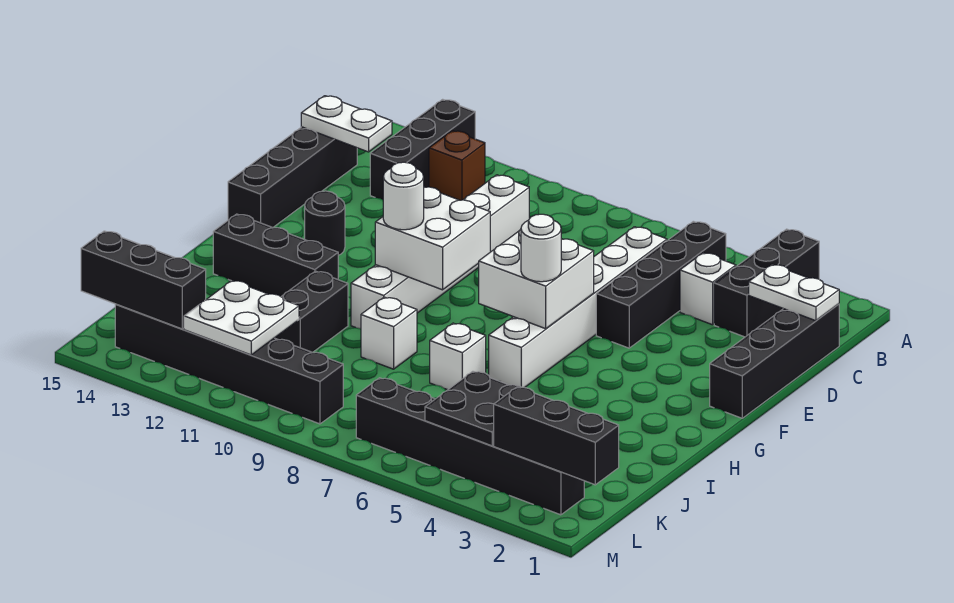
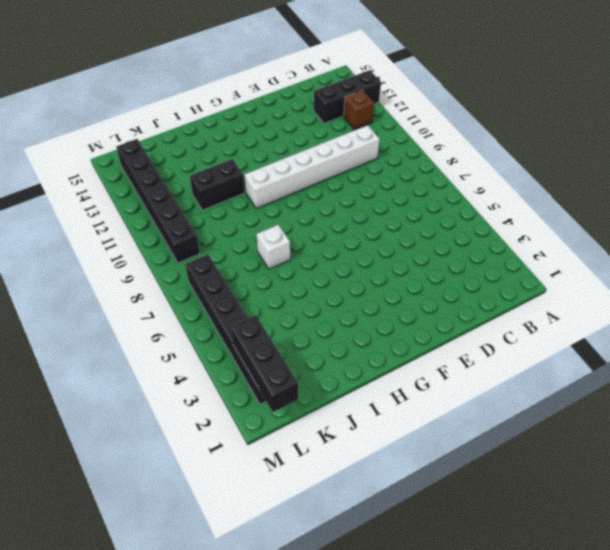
none -> black brick A3:C3 level 1
none -> black brick B5:E5 level 1
none -> black brick C1:F1 level 1

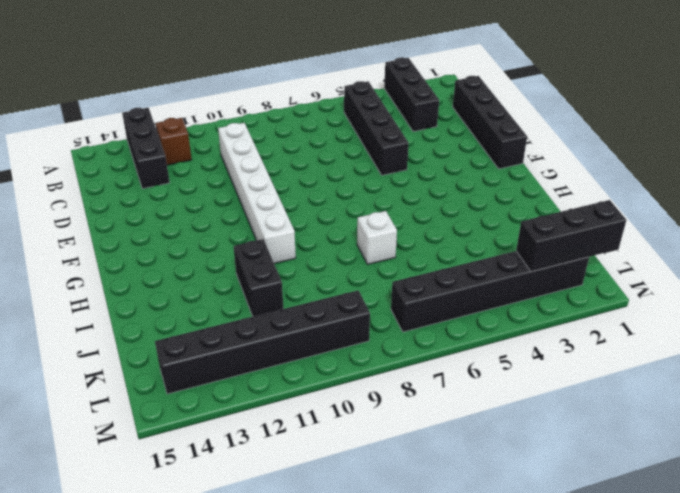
none -> white brick C4 level 1
none -> white brick C6:H6 level 1
none -> black brick C15:F15 level 1

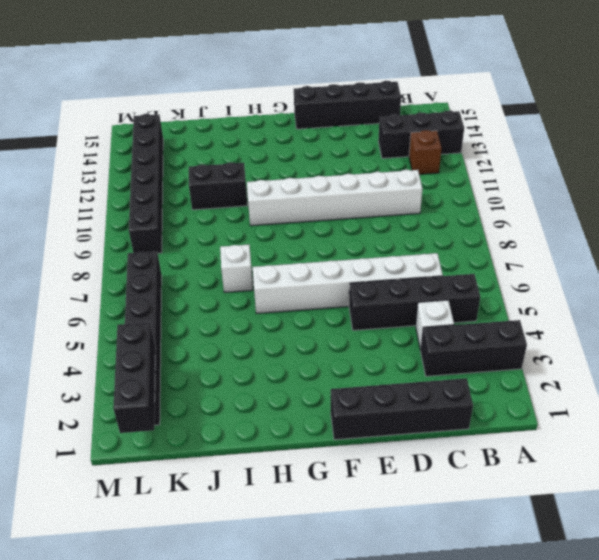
none -> black round brick F13 level 1
none -> black brick H12:H14 level 1
none -> white brick I9 level 1

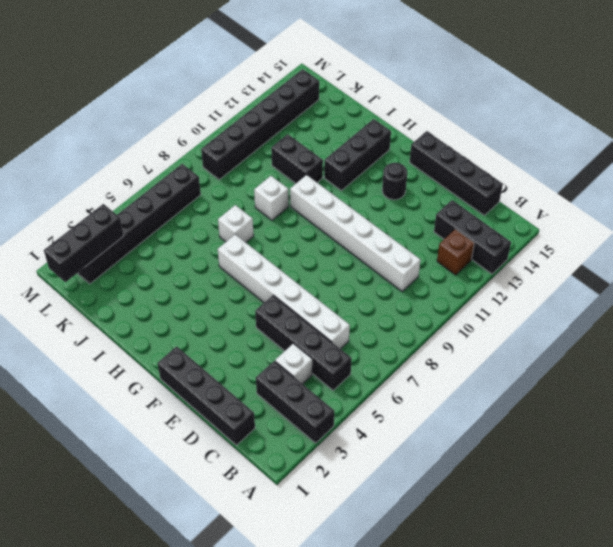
none -> white plate C1:C2 level 2
none -> white plate C14:C15 level 2
none -> white brick F6:G7 level 2

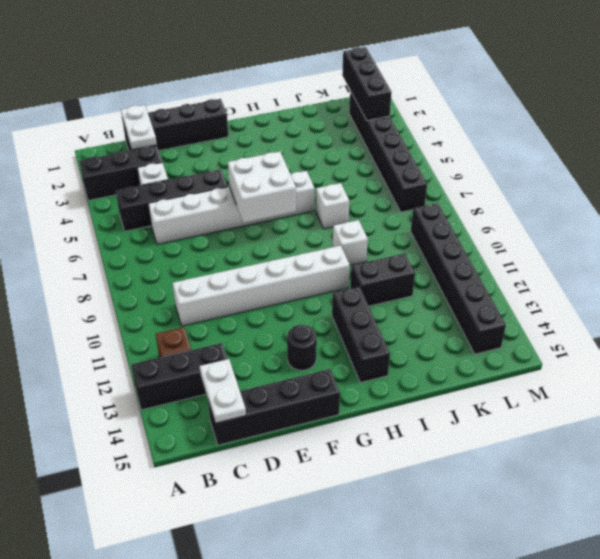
none -> white brick F9:G10 level 2
none -> black plate K4:L5 level 2
none -> white plate K11:L12 level 2

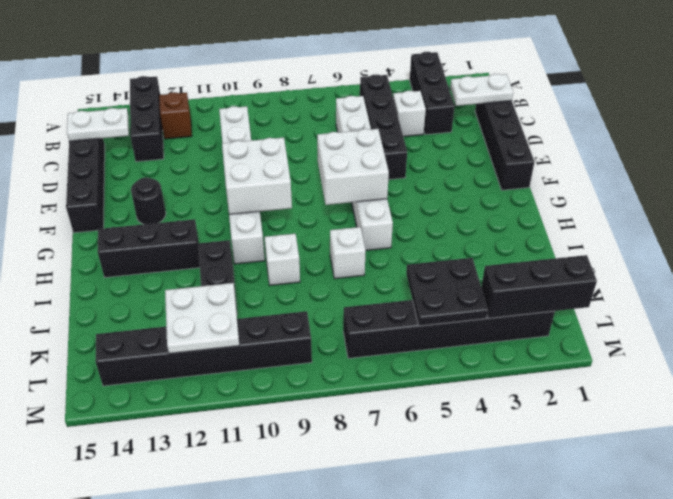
none -> black brick L13:L15 level 2
none -> white round brick G6 level 3
none -> white round brick G10 level 3

